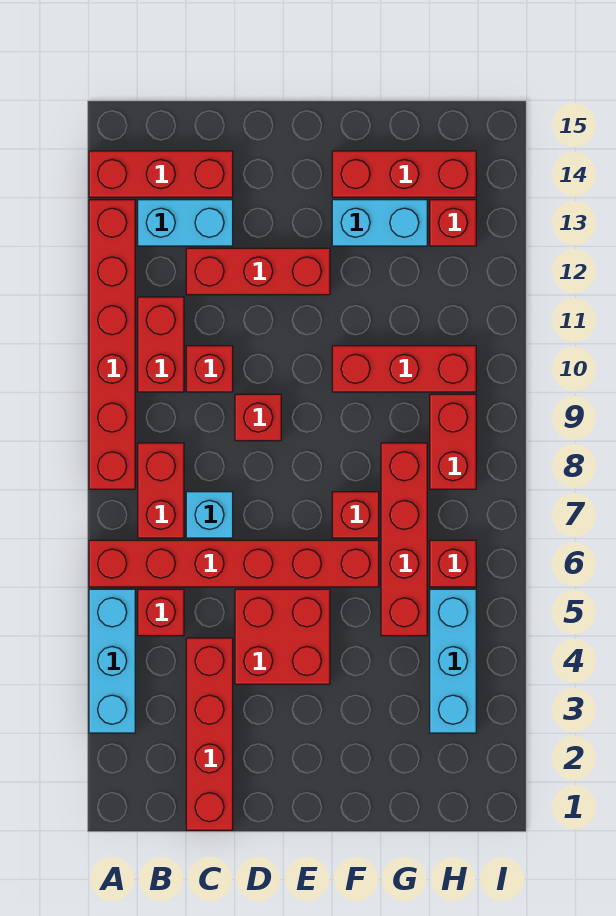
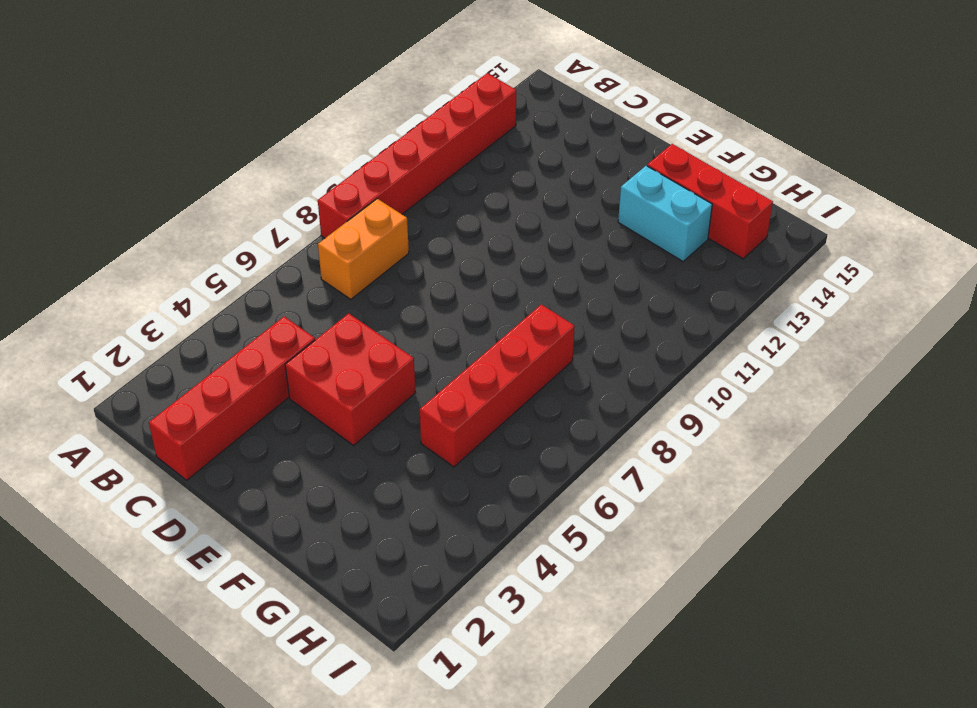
orange brick B7:B8 level 1 -> red brick B7:B8 level 1
none -> cyan brick A3:A5 level 1
none -> red brick A6:F6 level 1
none -> red brick A14:C14 level 1

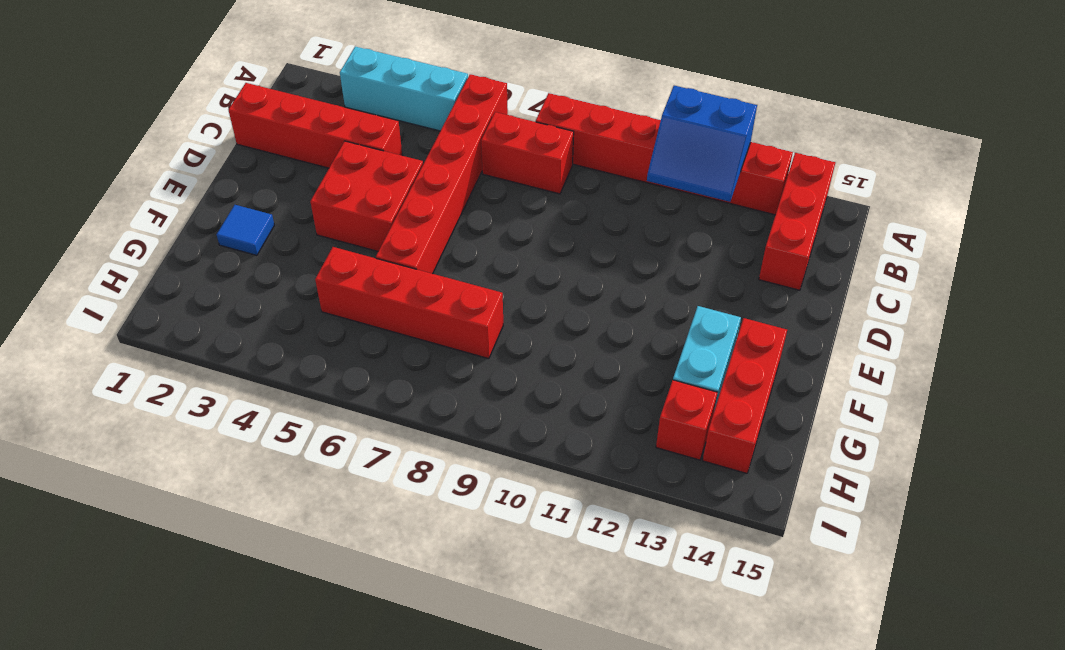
blue slope A11:B12 level 2 top A -> none
blue tile F2 level 1 -> none
none -> red brick B5 level 1
none -> red brick B10:B11 level 1
none -> cyan brick B13:C13 level 1

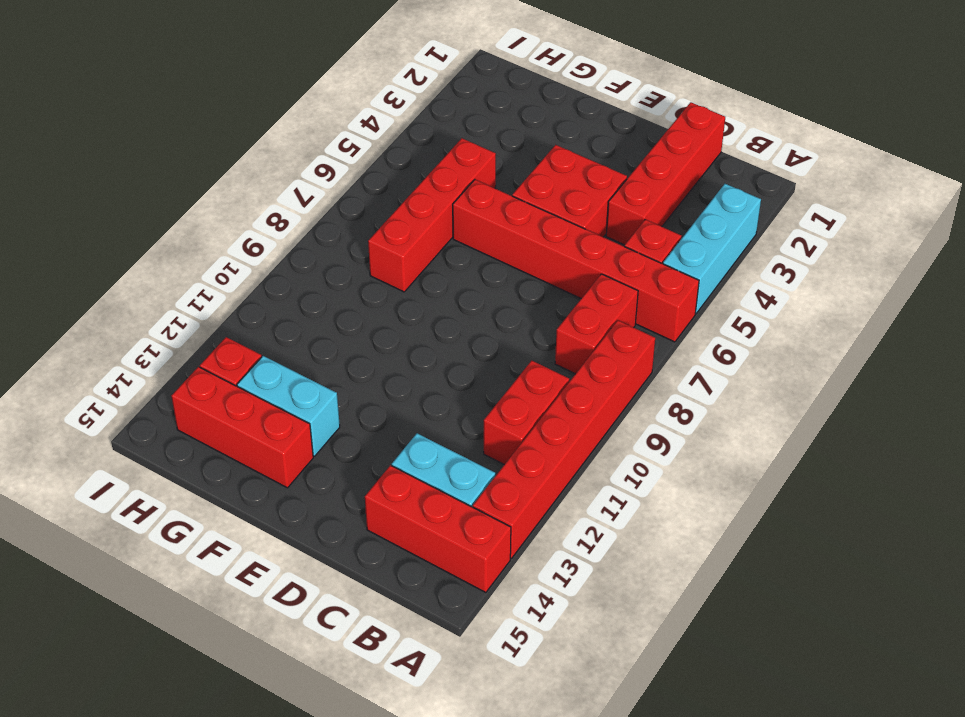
none -> cyan brick C7 level 1
none -> red brick C10 level 1
none -> red brick C12:E12 level 1

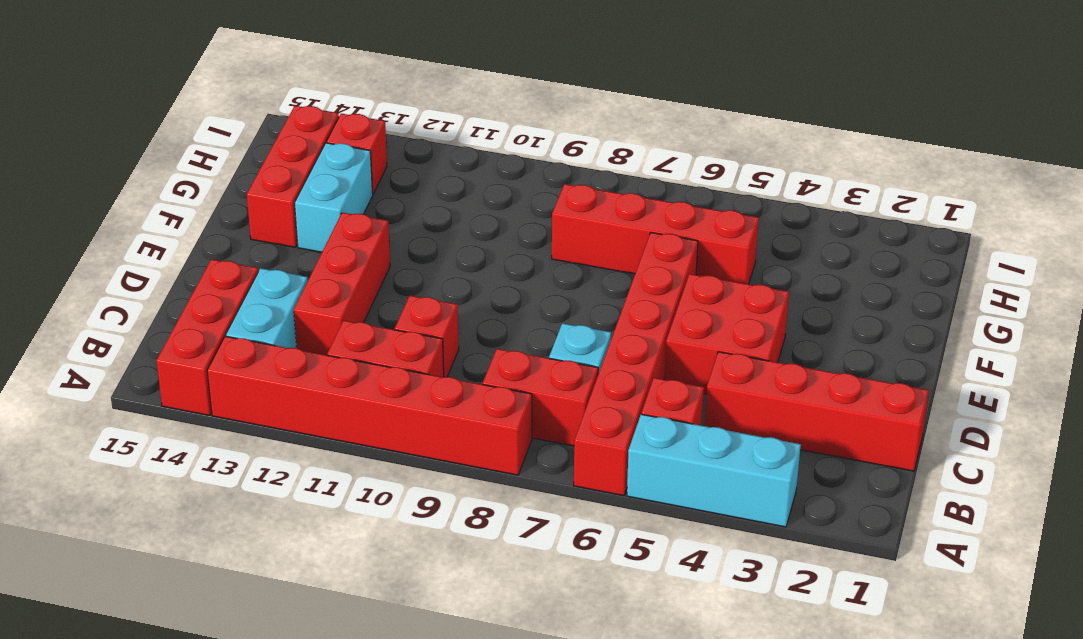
none -> red brick D9 level 1
none -> red brick F7 level 1
none -> red brick F10:H10 level 1

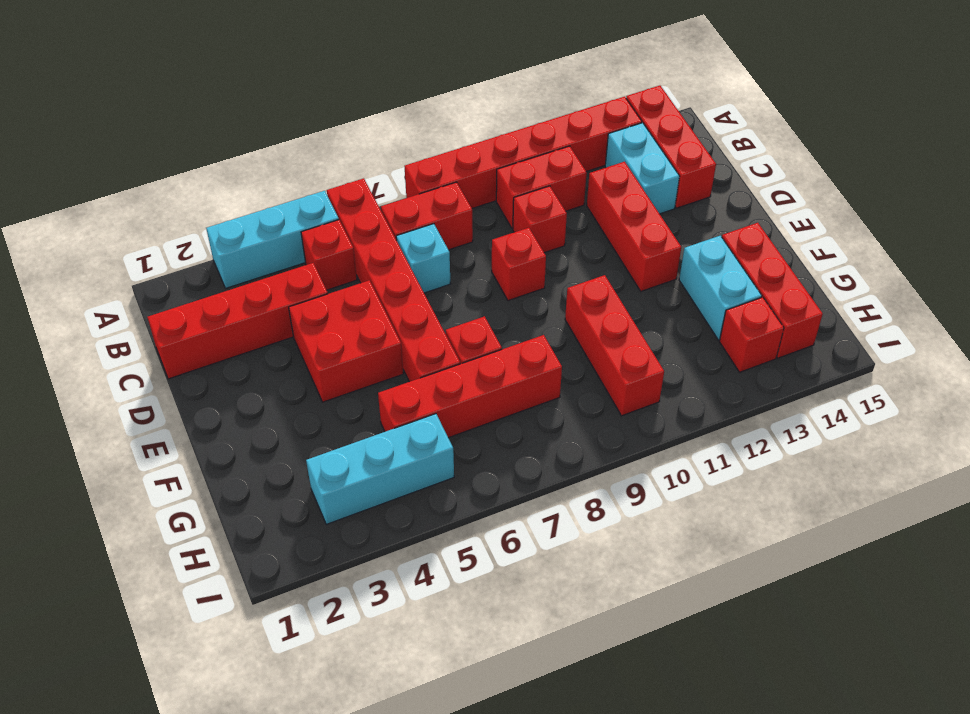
none -> red brick H6 level 1
none -> red brick H8:H9 level 1

